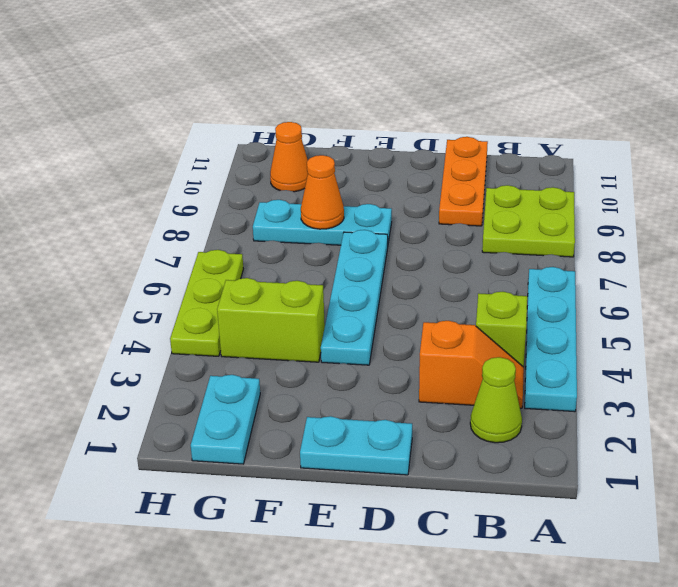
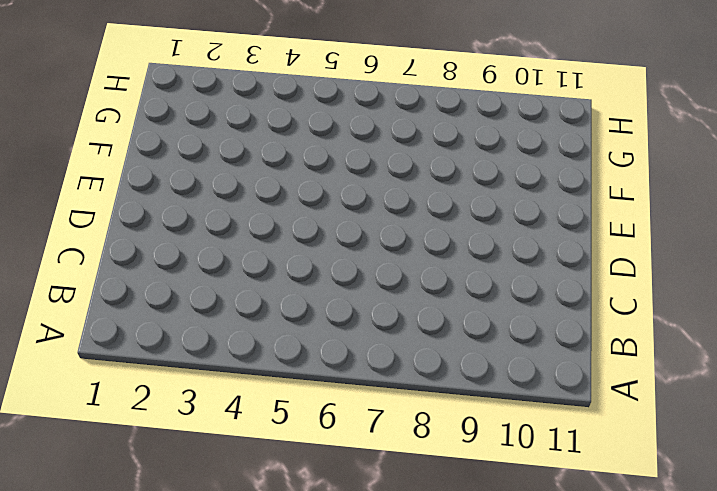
none -> cyan plate A3:A6 level 1
none -> lime plate A8:B9 level 1
none -> lime cone B2 level 1

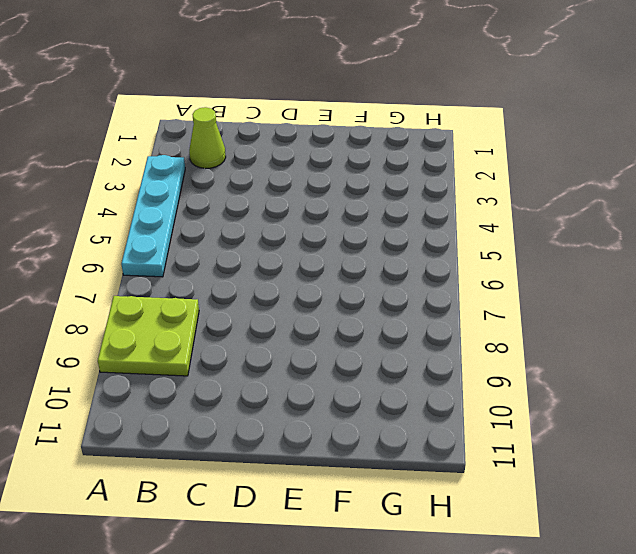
none -> orange slope B3:C3 level 1 top C
none -> lime brick B4 level 1
none -> orange plate C9:C11 level 1

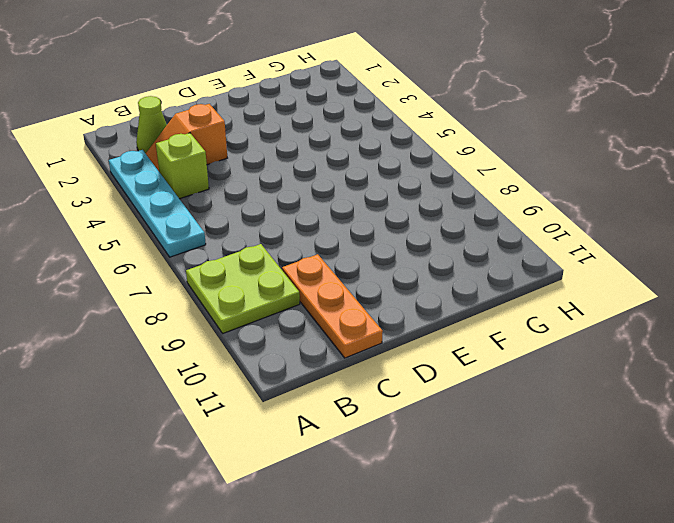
none -> cyan plate D1:E1 level 1
none -> cyan plate E4:E7 level 1
none -> cyan plate E8:G8 level 1

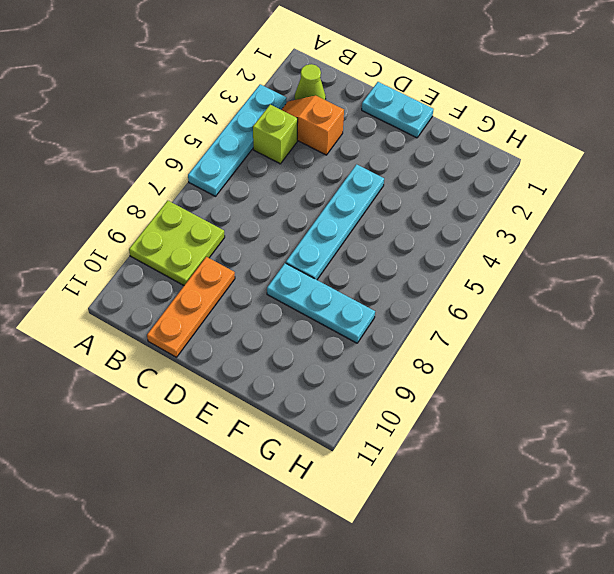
none -> lime brick F4:G4 level 1
none -> cyan plate G1:G2 level 1
none -> orange cone G10 level 1

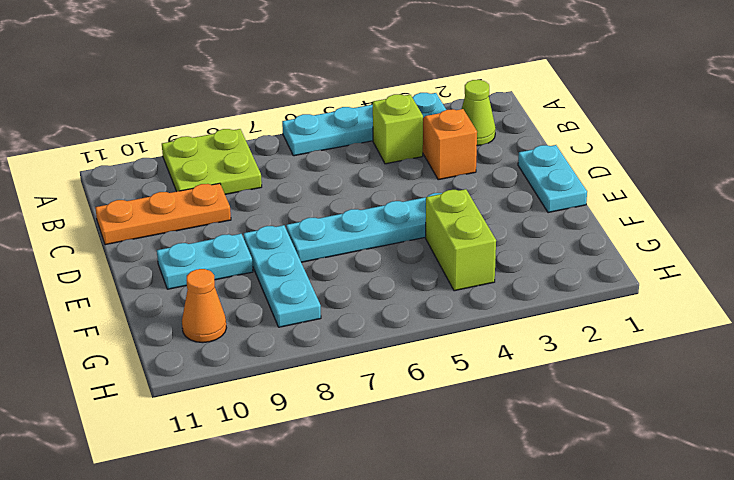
cyan plate E9:E10 level 1 -> cyan plate G1:G2 level 1
none -> lime plate H4:H6 level 1
none -> orange cone F8 level 2

